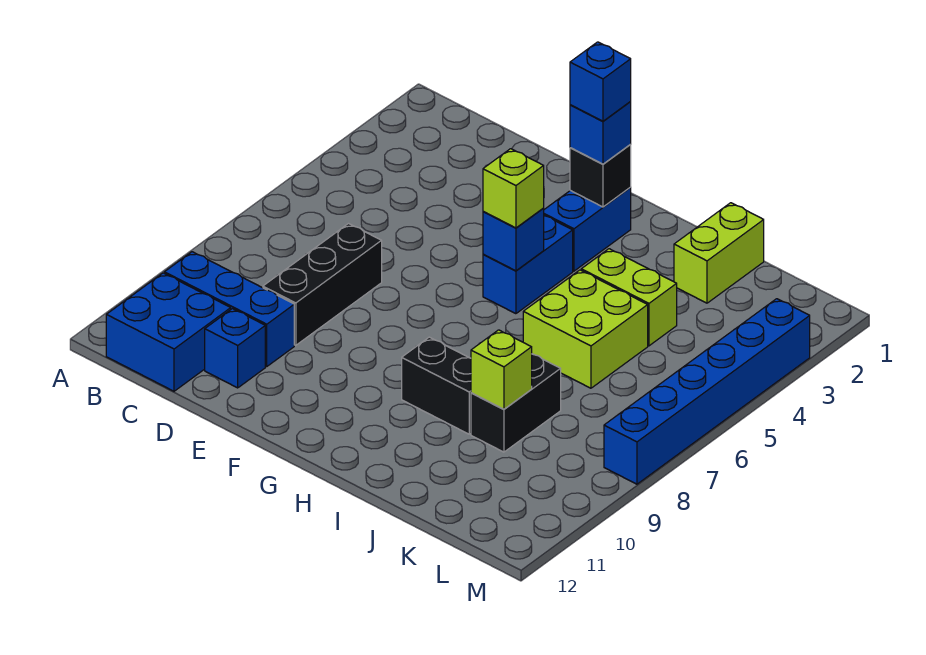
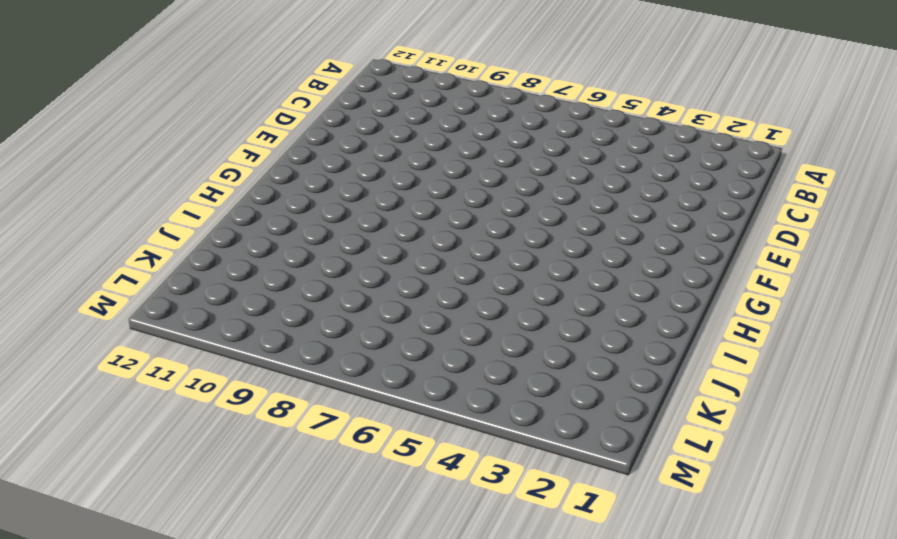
none -> blue brick B10:D10 level 1
none -> blue brick B11:C12 level 1
none -> black brick D7:D9 level 1

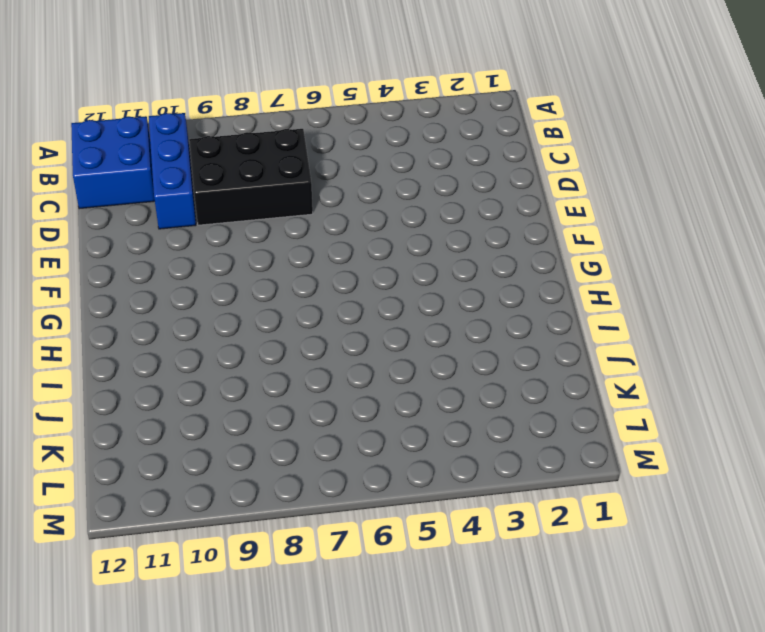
black brick C7:D9 level 1 -> black brick D7:D9 level 1
none -> blue brick D11 level 1
none -> blue brick G2:G3 level 1
none -> blue brick G4:G5 level 1

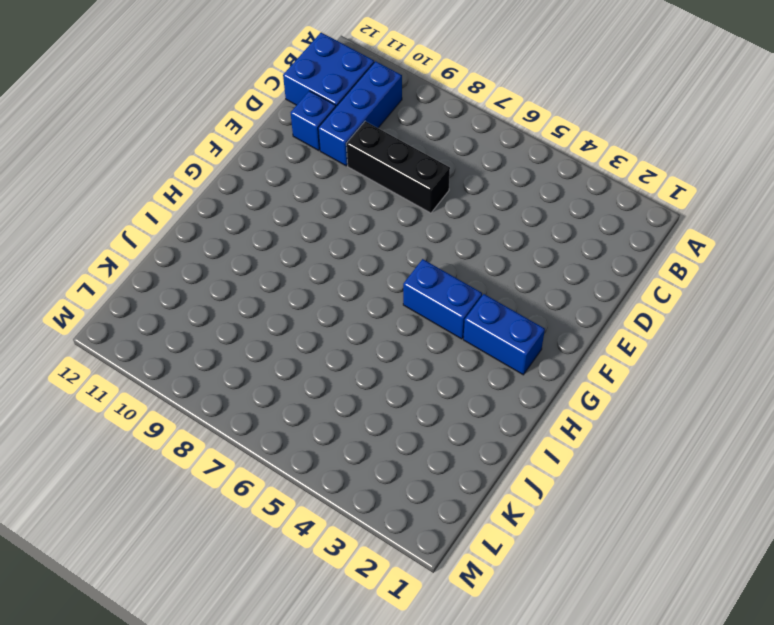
none -> black brick H9:I9 level 1
none -> lime brick I4:J4 level 1
none -> lime brick I5:J6 level 1

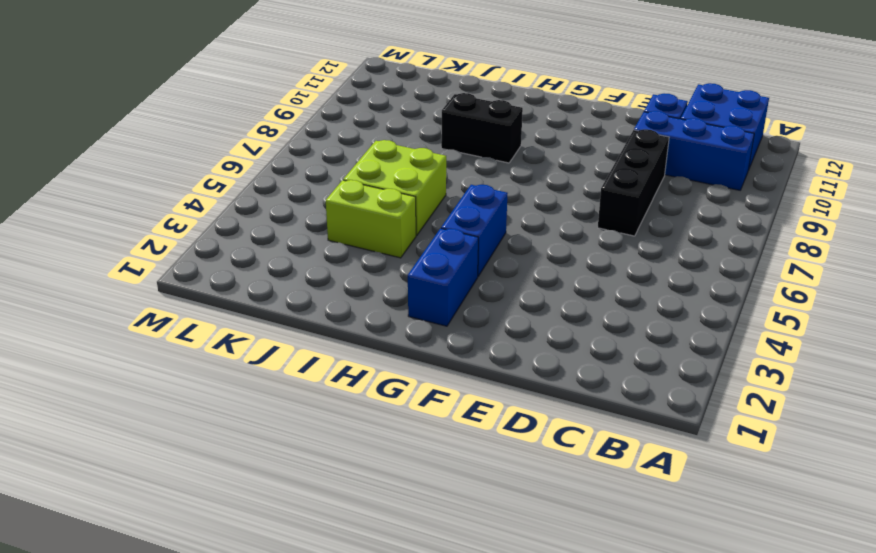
none -> lime brick J1:J2 level 1
none -> black brick J8:J9 level 1
none -> blue brick M3:M8 level 1

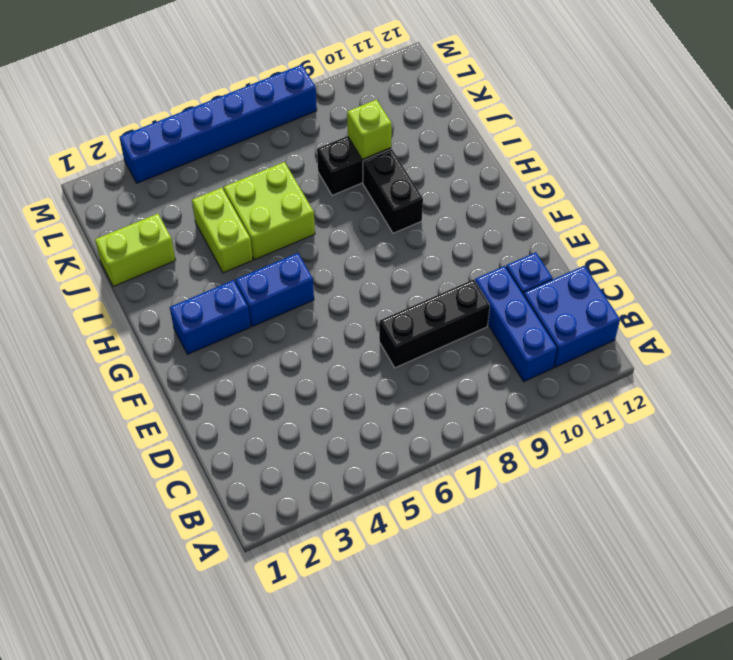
none -> black brick G2 level 2
none -> blue brick G5 level 2
none -> blue brick G2 level 3

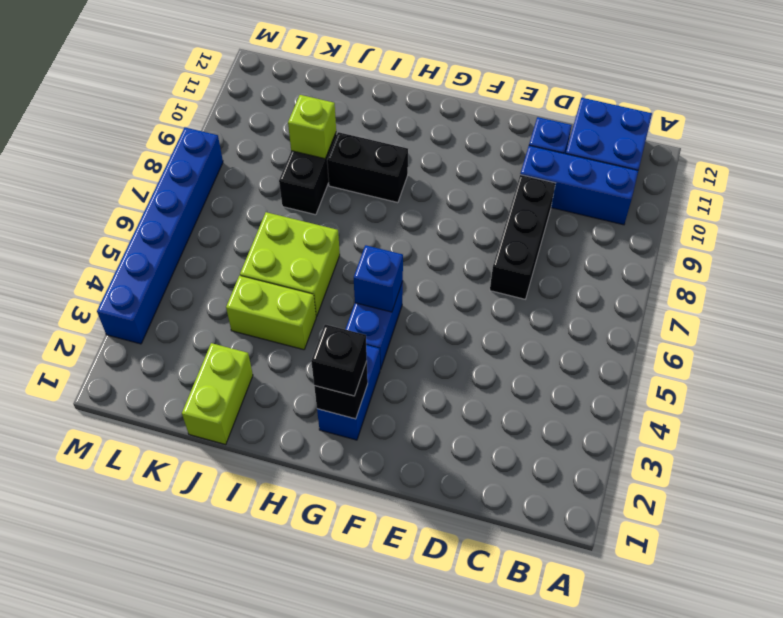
black brick G2 level 3 -> blue brick G2 level 3
none -> lime brick G5 level 3
none -> blue brick G2 level 4

